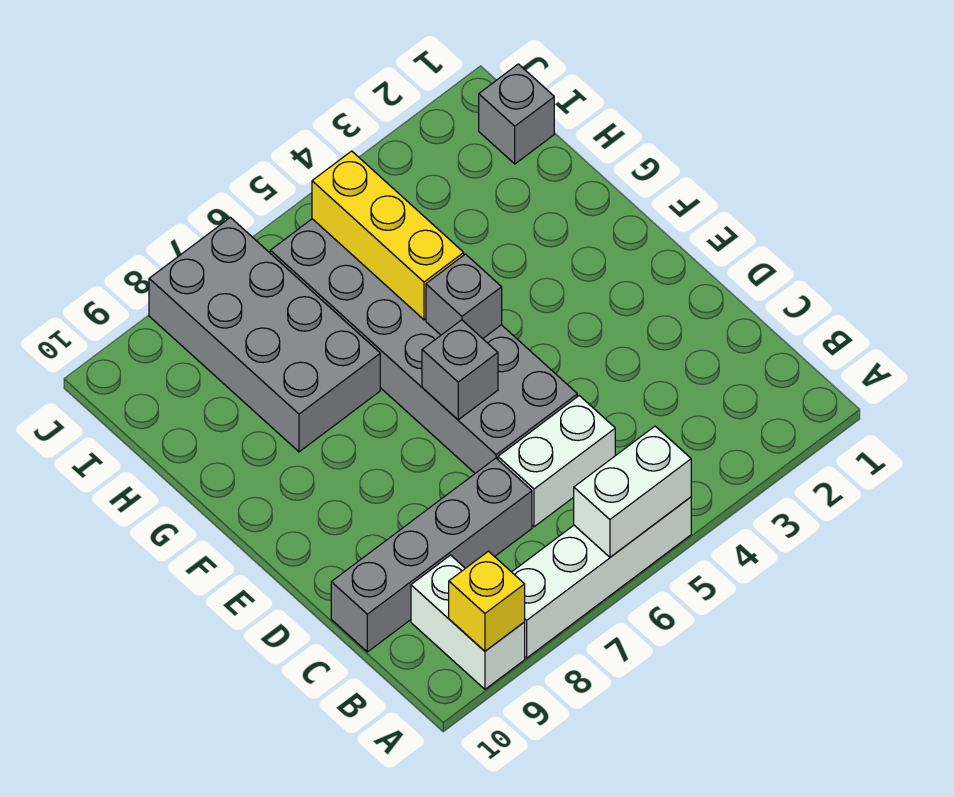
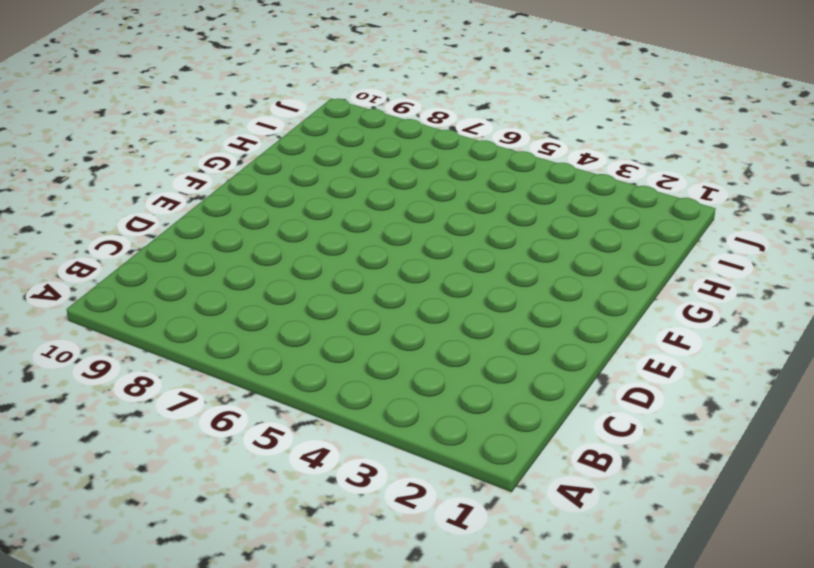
none -> white brick A5:A8 level 1
none -> white brick A9:B9 level 1
none -> white brick C5:C6 level 1

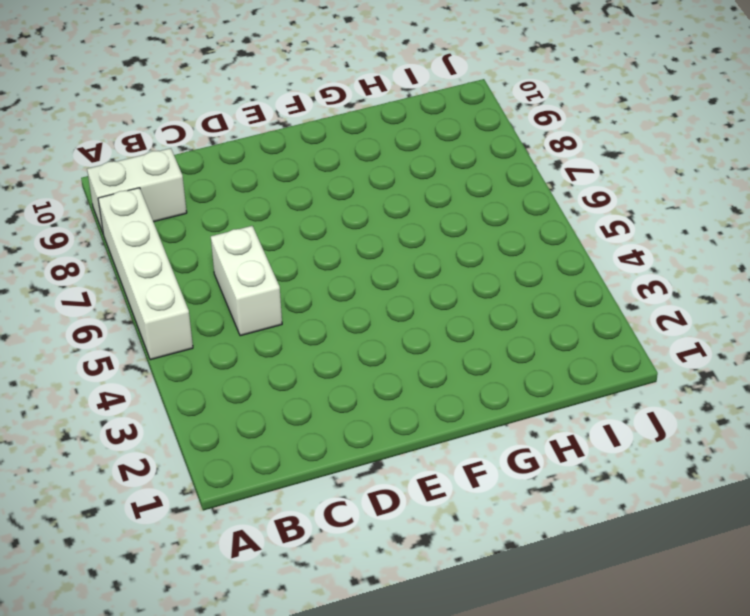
none -> grey brick C7:C10 level 1
none -> grey brick D5:I6 level 1
none -> grey brick G7:J8 level 1

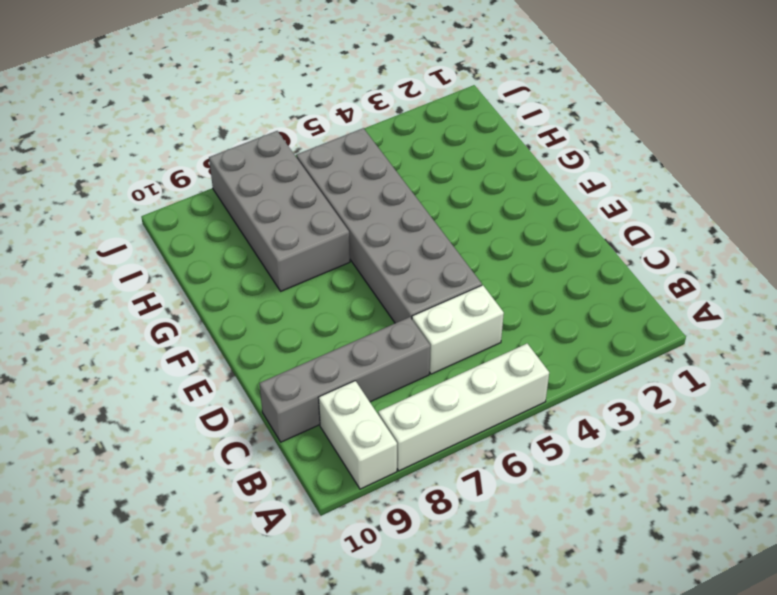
none -> grey brick I1 level 1
none -> white brick A5:A6 level 2
none -> yellow brick A9 level 2

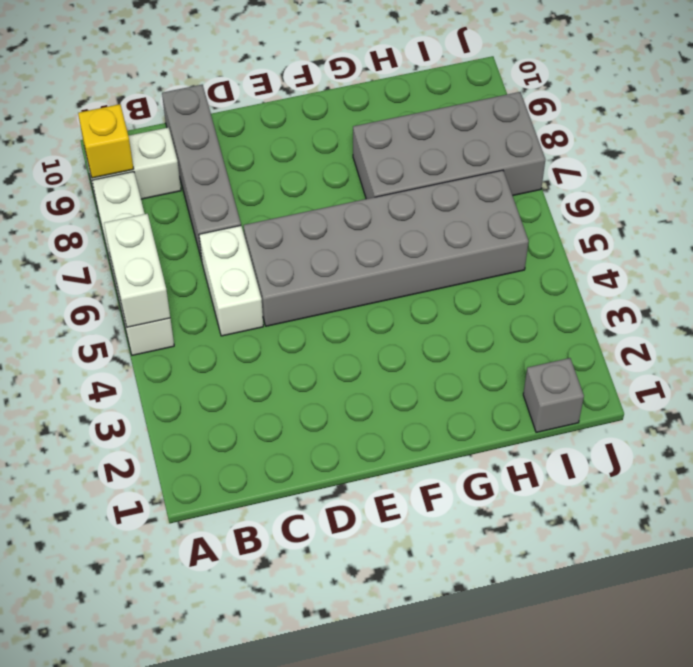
none -> grey brick E6 level 2
none -> grey brick F5 level 2
none -> yellow brick G5:I5 level 2

